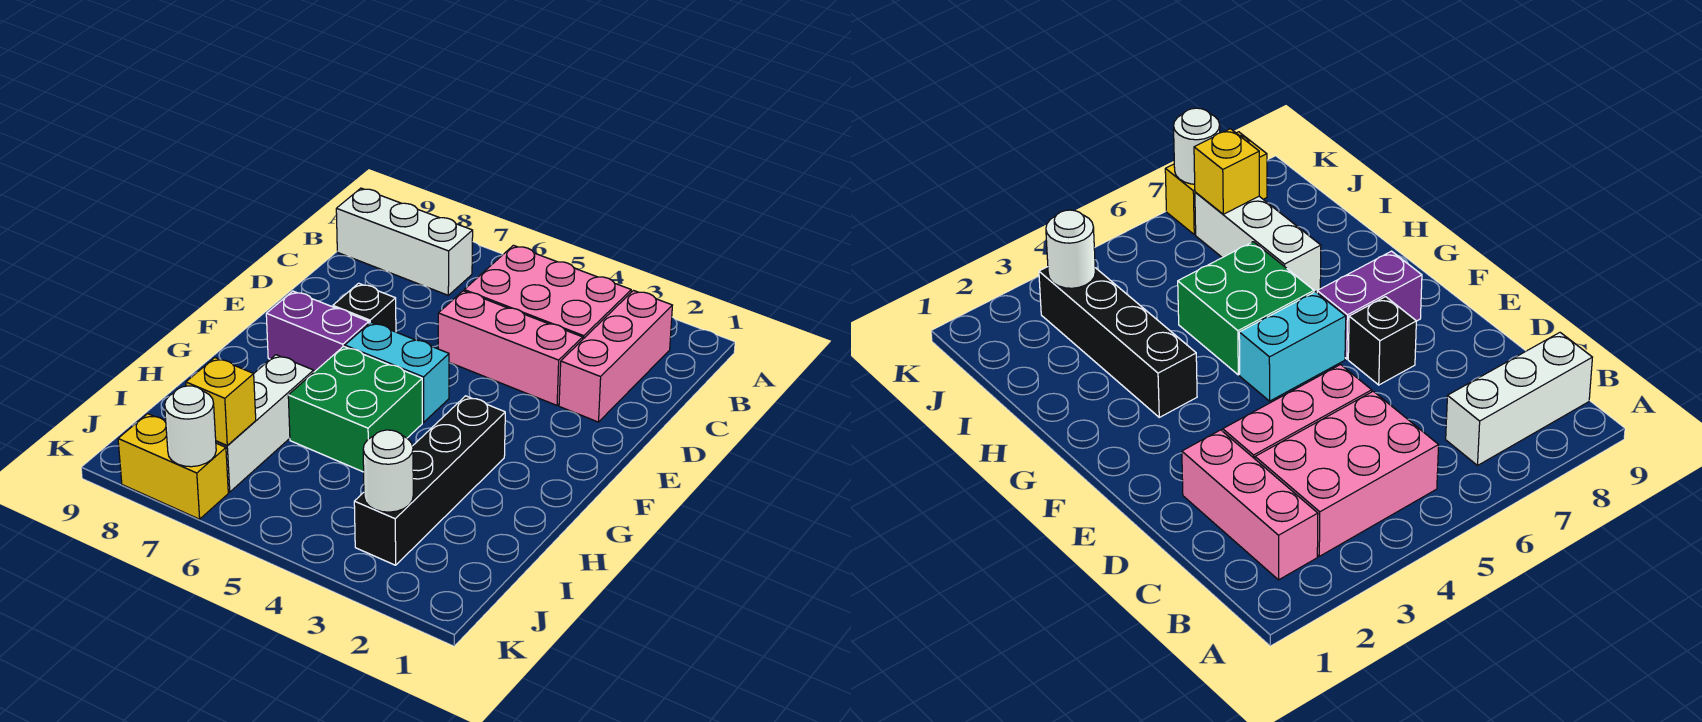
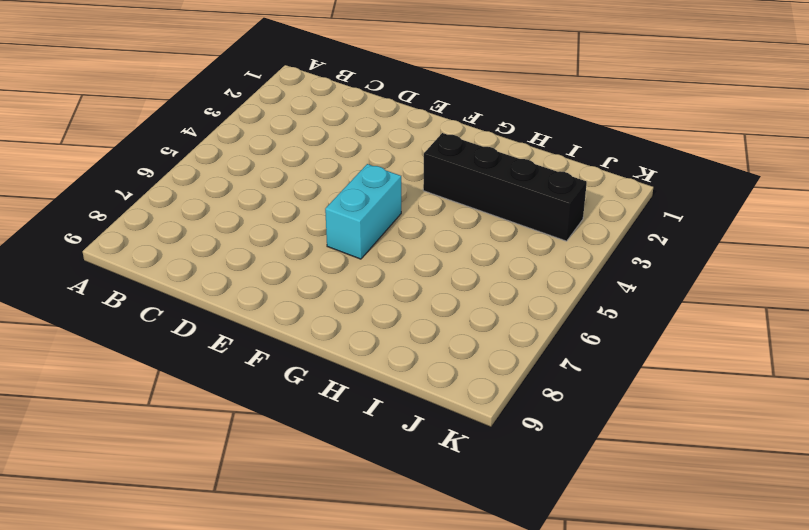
none -> pink brick B2:D2 level 1
none -> pink brick B3:C5 level 1
none -> white brick B7:B9 level 1

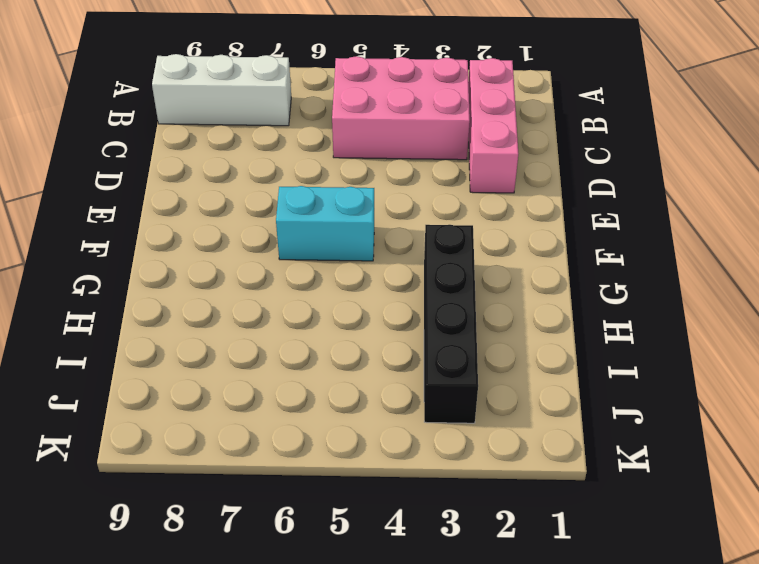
none -> pink brick D3:D5 level 1
none -> black brick E7 level 1
none -> purple brick F7:F8 level 1

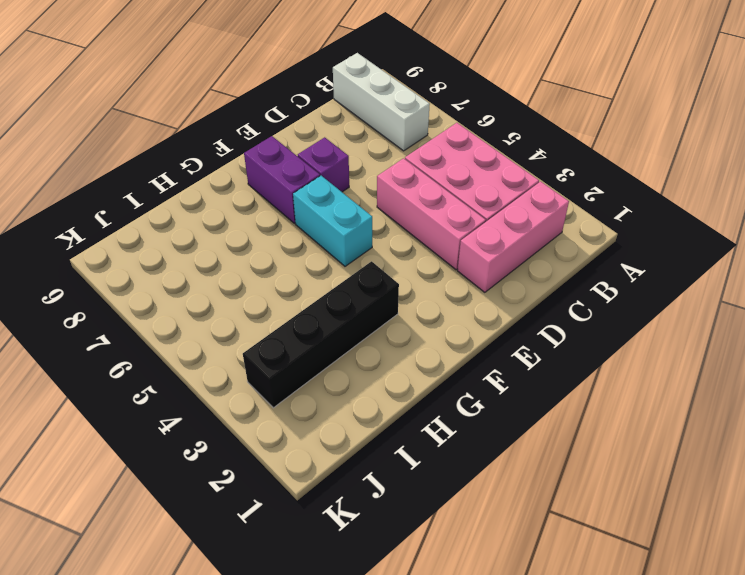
purple brick E7 level 1 -> black brick E7 level 1
none -> green brick G5:H6 level 1
none -> white brick H7:J7 level 1
none -> yellow brick K7:K8 level 1

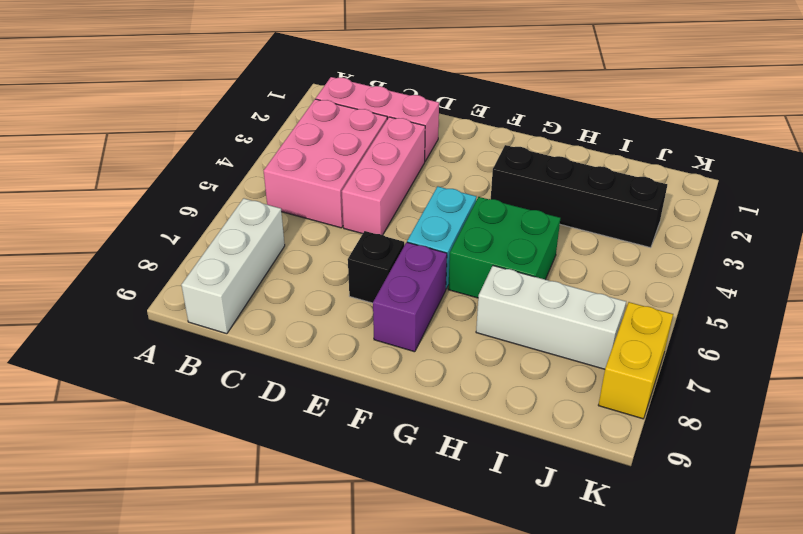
none -> white round brick J3 level 2
none -> yellow brick J7 level 2
none -> white round brick K7 level 2

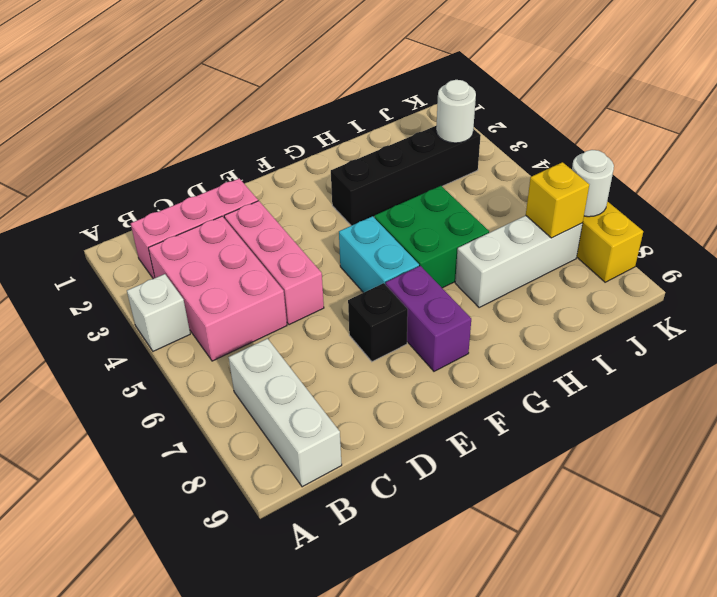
white brick A4 level 1 -> none

